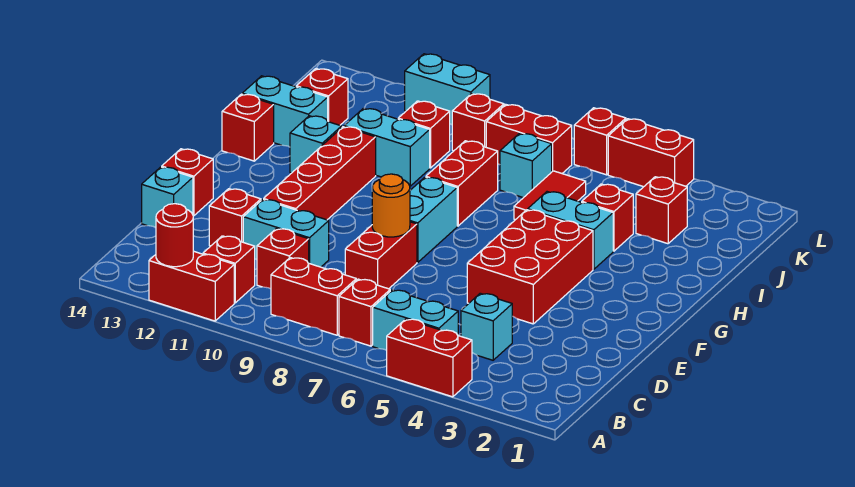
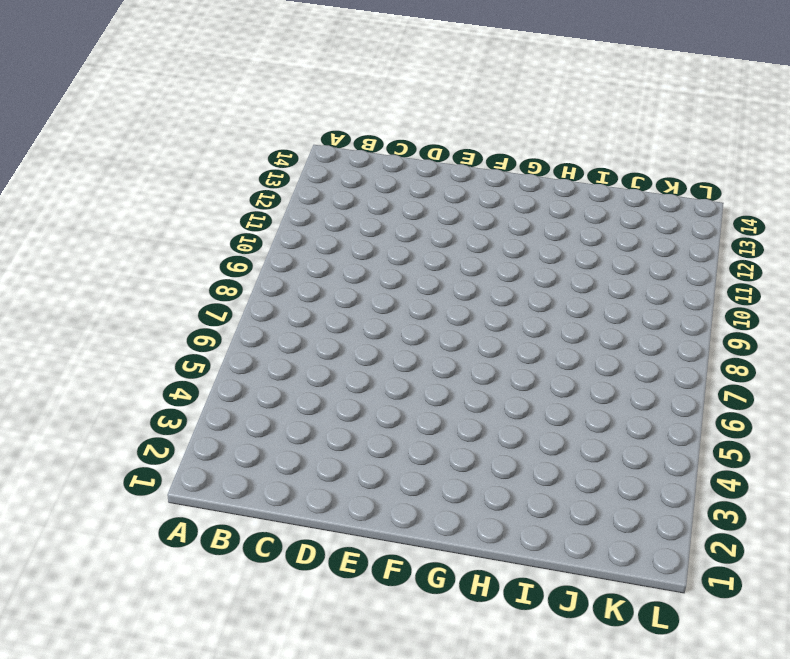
none -> red brick A4:A5 level 1
none -> red brick A11:A12 level 1
none -> cyan brick B5:B6 level 1
none -> red brick B7 level 1

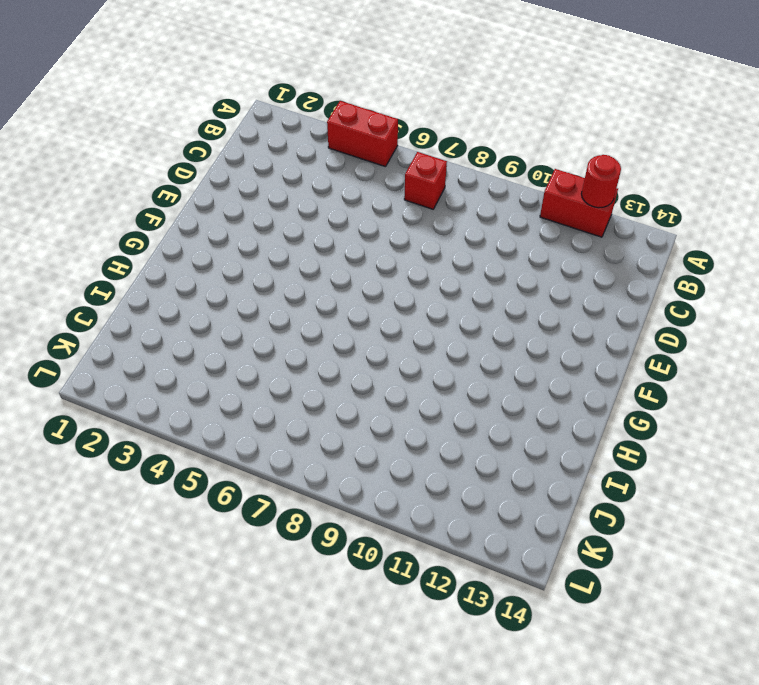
none -> cyan brick B5:B6 level 1
none -> red brick B8:B9 level 1
none -> red brick B11 level 1
none -> cyan brick C4 level 1

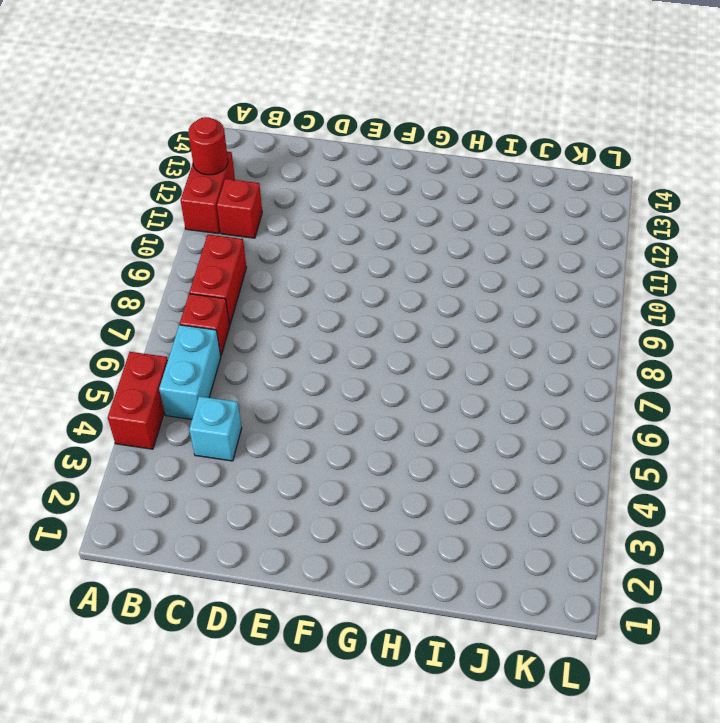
none -> red brick C10 level 1
none -> red brick D8:E8 level 1
none -> cyan brick D10:D11 level 1
none -> red brick D12 level 1

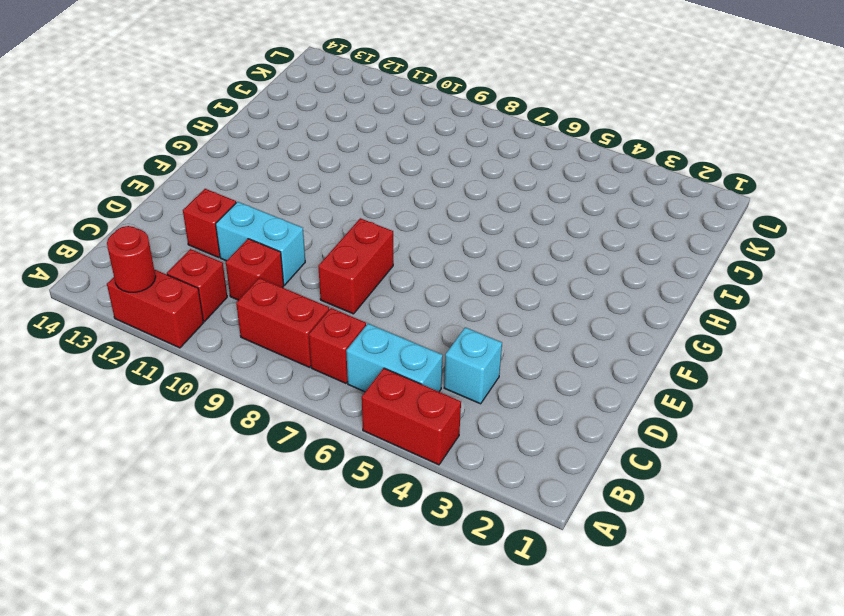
none -> cyan brick D14 level 1
none -> red brick E4:G5 level 1
none -> red brick E11:H11 level 1
none -> red brick E14 level 1

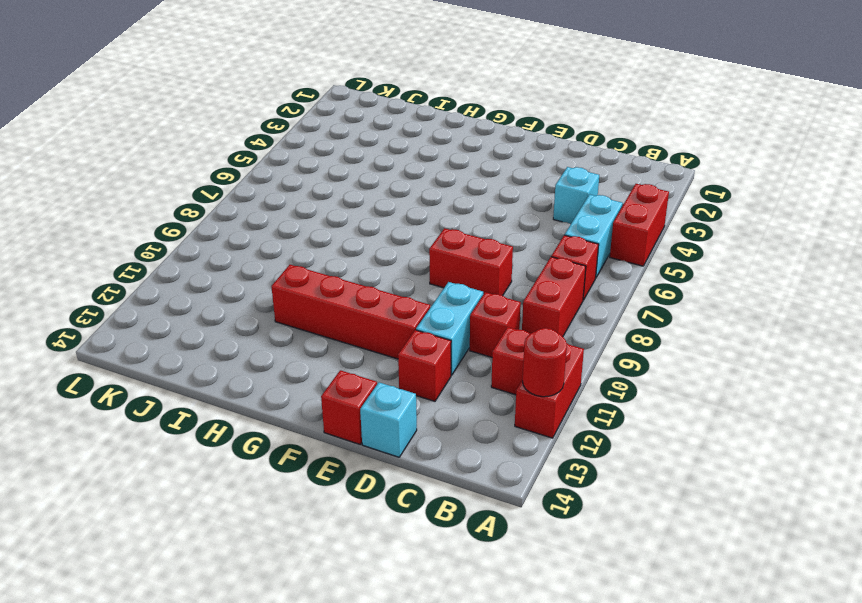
none -> red brick E4:G5 level 1
none -> cyan brick F8:G8 level 1
none -> cyan brick H4:H5 level 1
none -> red brick H8:I8 level 1

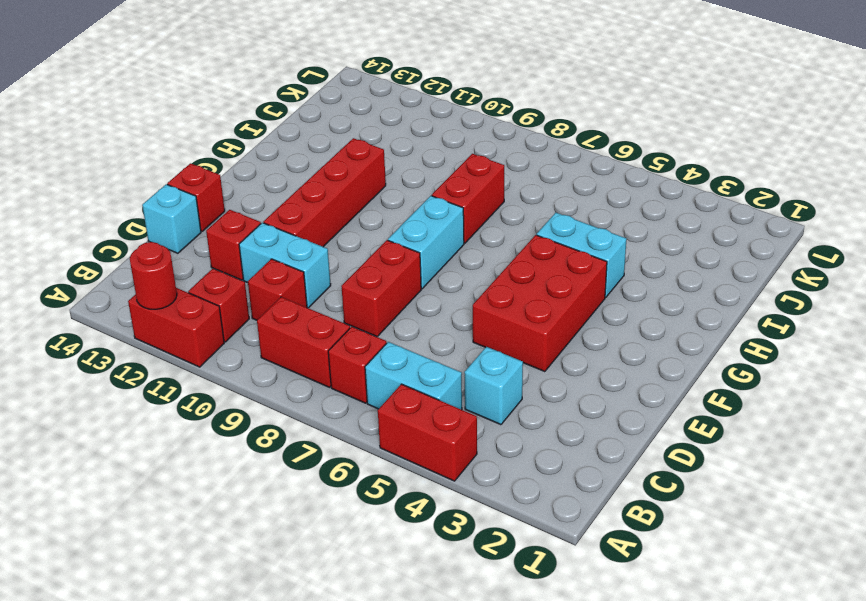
none -> cyan brick H12 level 1
none -> red brick H14 level 1
none -> red brick I4 level 1
none -> red tile I6:J6 level 1

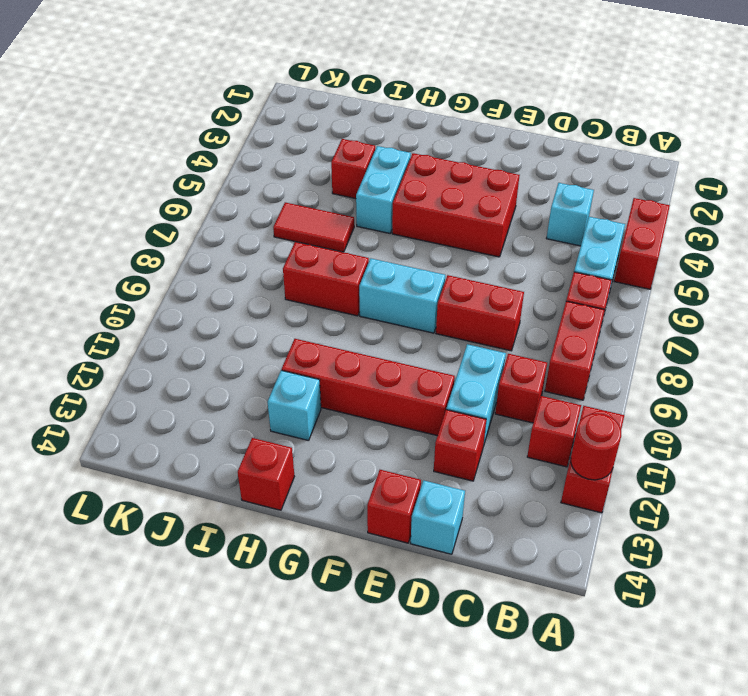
none -> cyan brick I10:I11 level 1
none -> cyan brick I13:I14 level 1
none -> red brick J3 level 1
none -> cyan brick J7 level 1

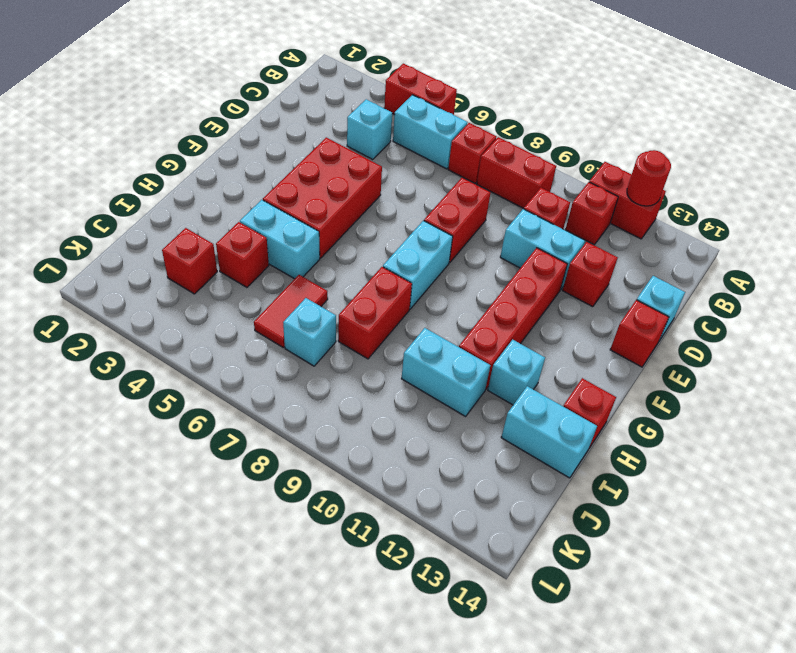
none -> red brick J10 level 1
none -> red brick J13 level 1
none -> red brick K7:K8 level 1
none -> red brick K9 level 1

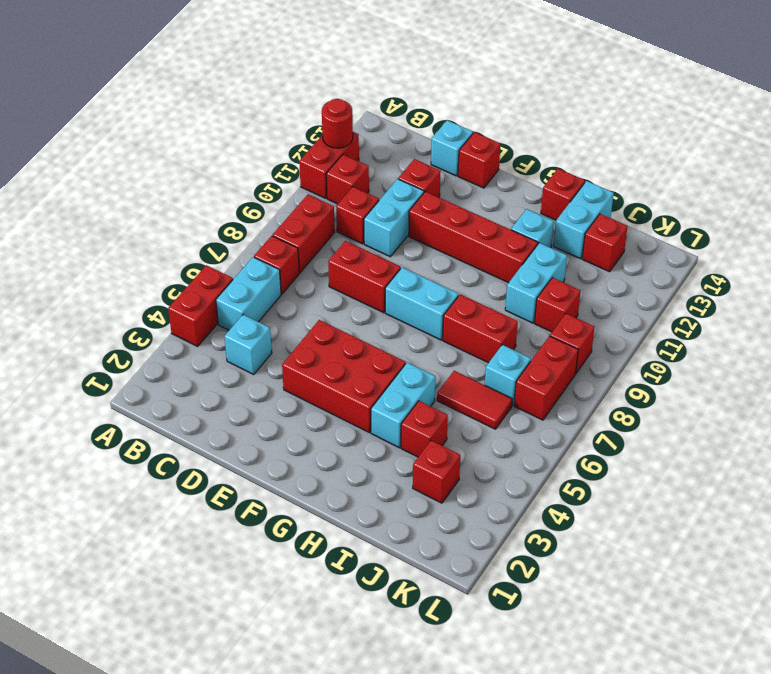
none -> red brick L4:L5 level 1
none -> red brick L6 level 1
none -> cyan brick L10:L11 level 1
none -> orange round brick E8 level 2

